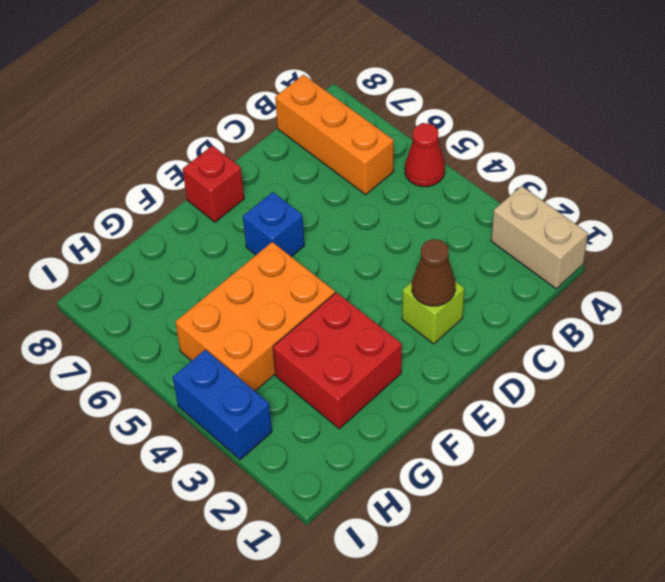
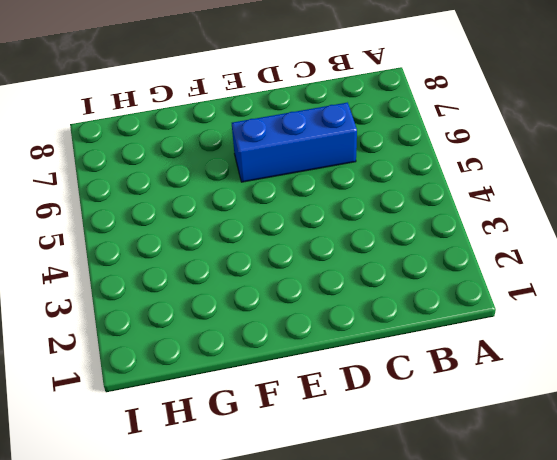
blue brick C6:E6 level 1 -> blue brick E6 level 1
none -> tan brick A1:A2 level 1
none -> red cone A5 level 1

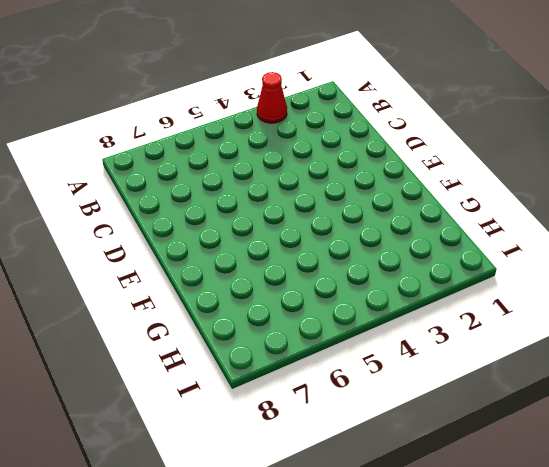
red cone A3 level 1 -> red cone A5 level 1
none -> tan brick A1:A2 level 1
none -> orange brick B6:B8 level 1

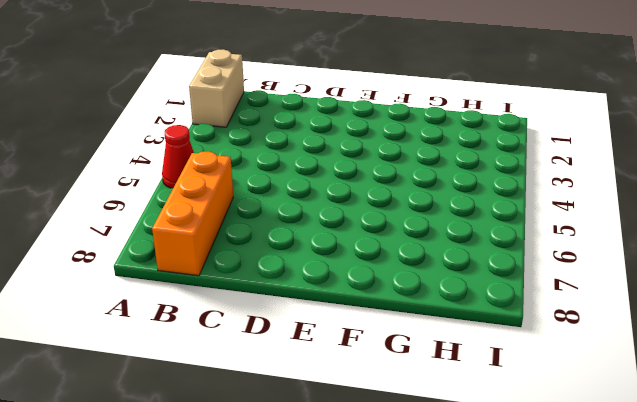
none -> lime brick D2 level 1
none -> blue brick E6 level 1

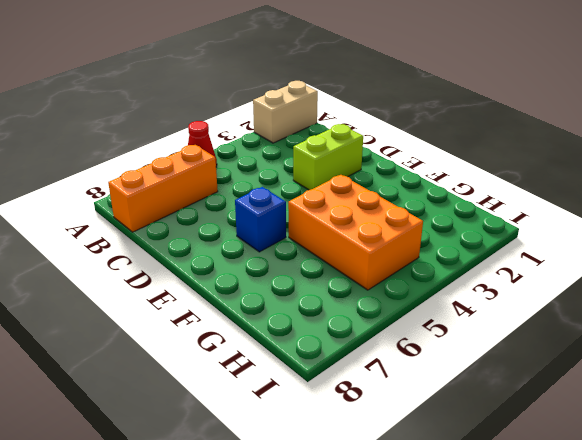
lime brick D2:D3 level 1 -> lime brick D2 level 1
none -> red brick E8 level 1
none -> red brick F2:G3 level 1

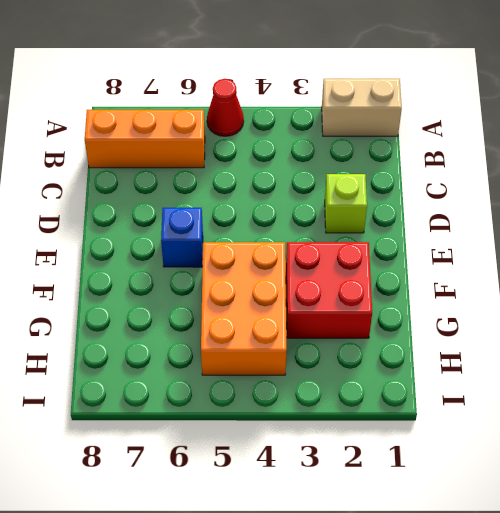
none -> red brick E8 level 1
none -> blue brick I3:I4 level 1

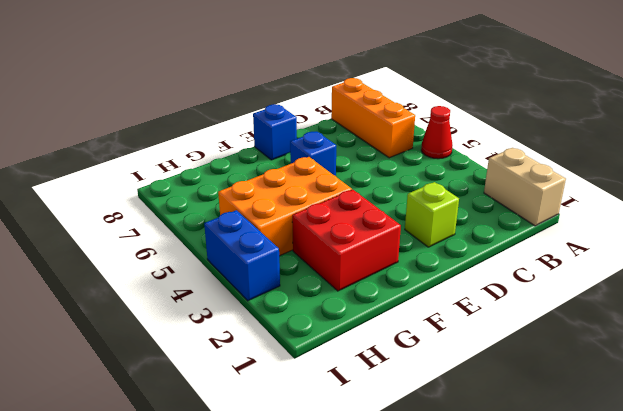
blue brick E8 level 1 -> red brick E8 level 1
none -> brown cone D2 level 2

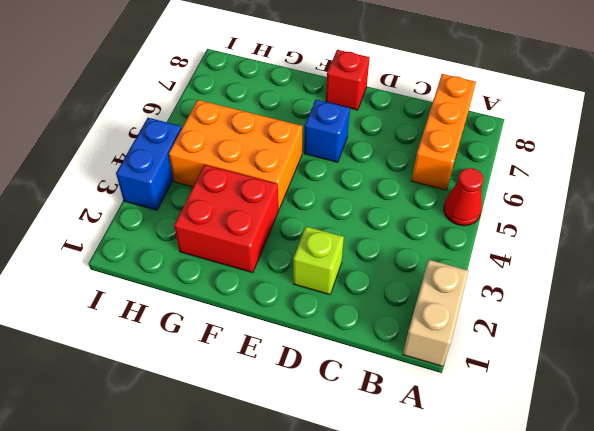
none -> brown cone D2 level 2

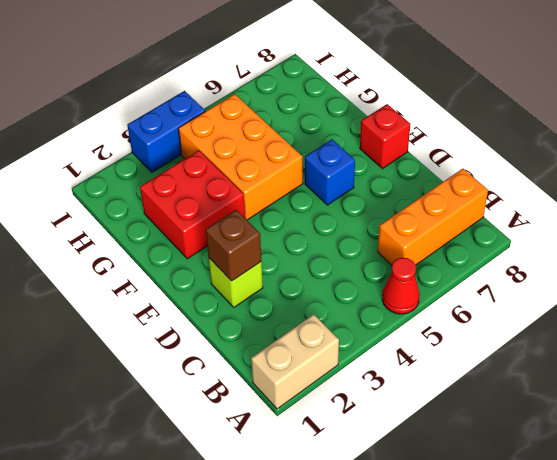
brown brick D2 level 2 -> brown cone D2 level 2

